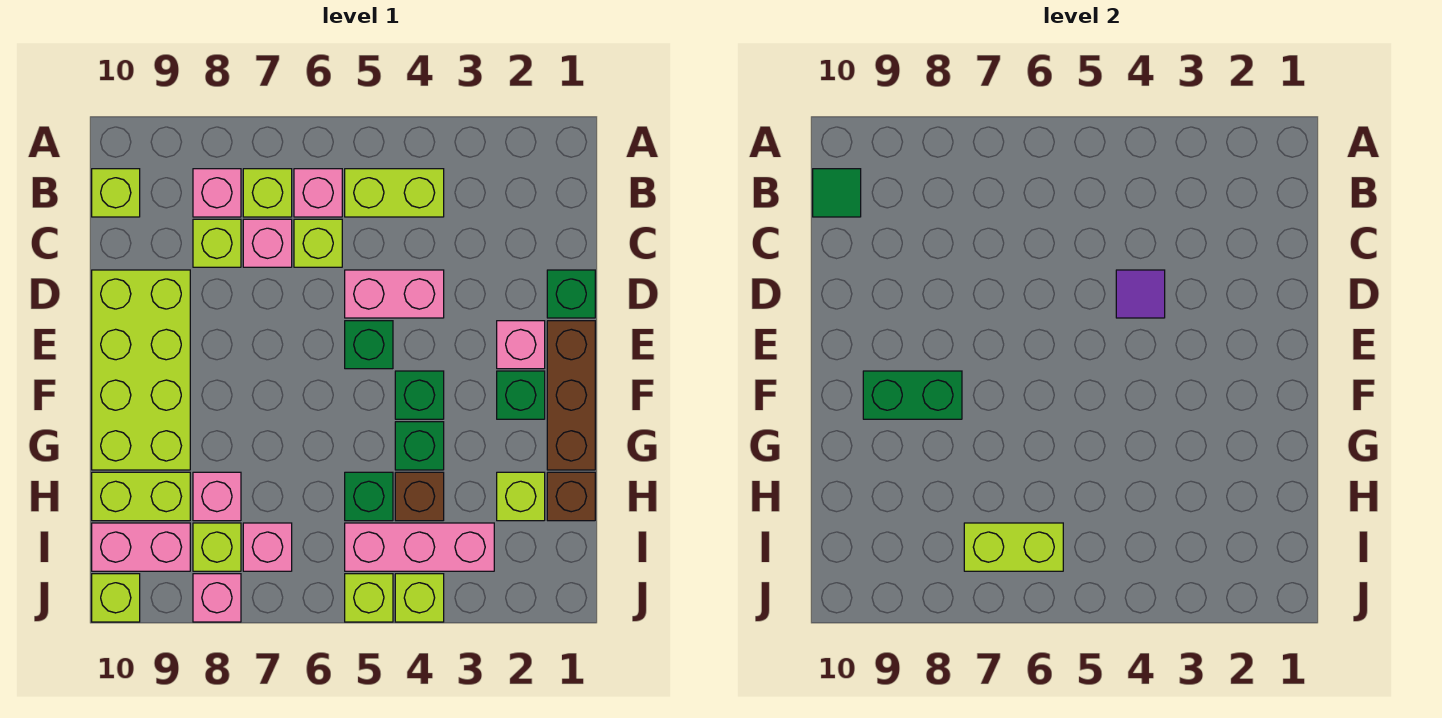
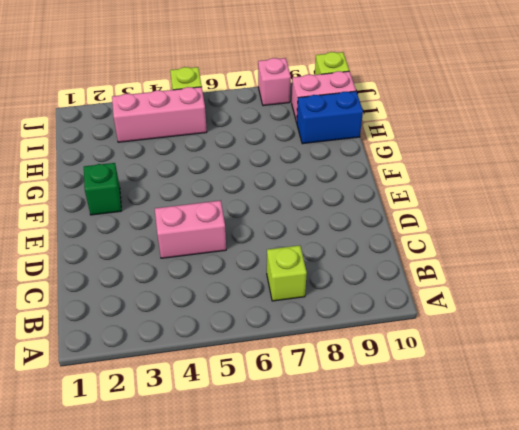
blue brick H9:H10 level 1 -> lime brick H9:H10 level 1
none -> lime brick B4:B5 level 1
none -> pink brick B6 level 1
none -> pink brick B8 level 1
none -> lime brick B10 level 1

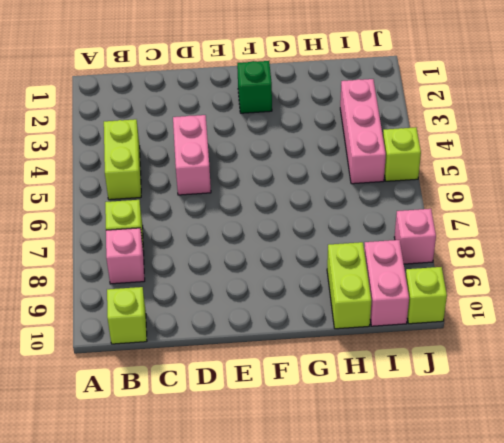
none -> pink brick B6 level 1
none -> lime brick C6 level 1
none -> pink brick C7 level 1
none -> lime brick C8 level 1

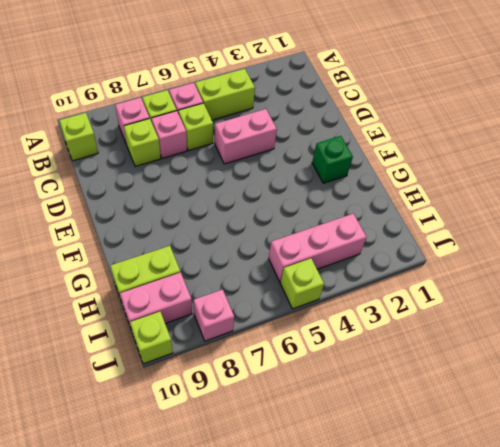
none -> green brick D1 level 1
none -> lime brick D9:G10 level 1
none -> brown brick E1:G1 level 1
none -> pink brick E2 level 1

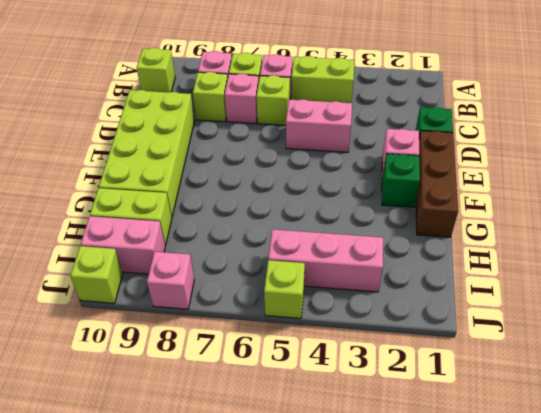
none -> green brick E5 level 1
none -> green brick F4 level 1
none -> green brick G4 level 1
none -> brown brick H1 level 1

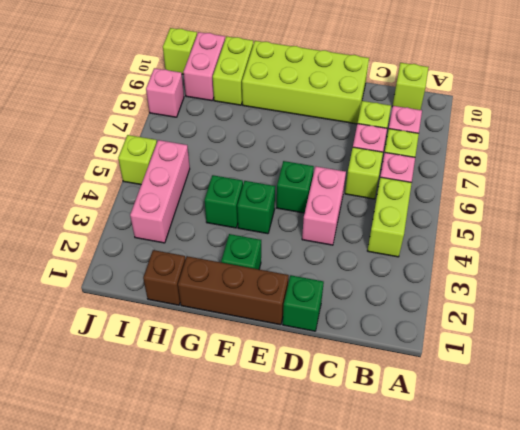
none -> pink brick E2 level 1
none -> lime brick H2 level 1
none -> brown brick H4 level 1
none -> green brick H5 level 1

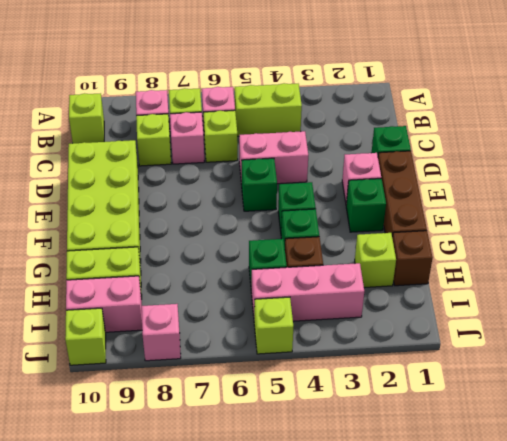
none -> pink brick H8 level 1
none -> pink brick I7 level 1
none -> lime brick I8 level 1
none -> lime brick J4 level 1

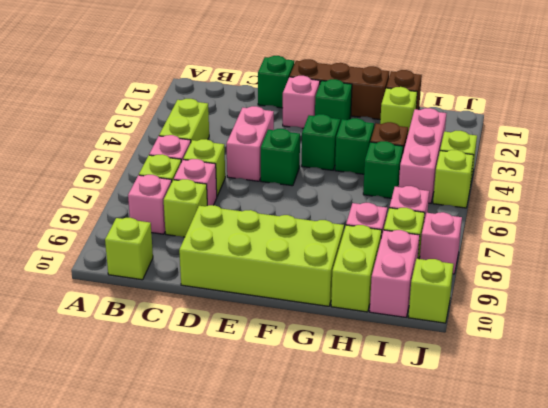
none -> green tile B10 level 2
none -> purple tile D4 level 2
none -> green brick F8:F9 level 2
none -> lime brick I6:I7 level 2

